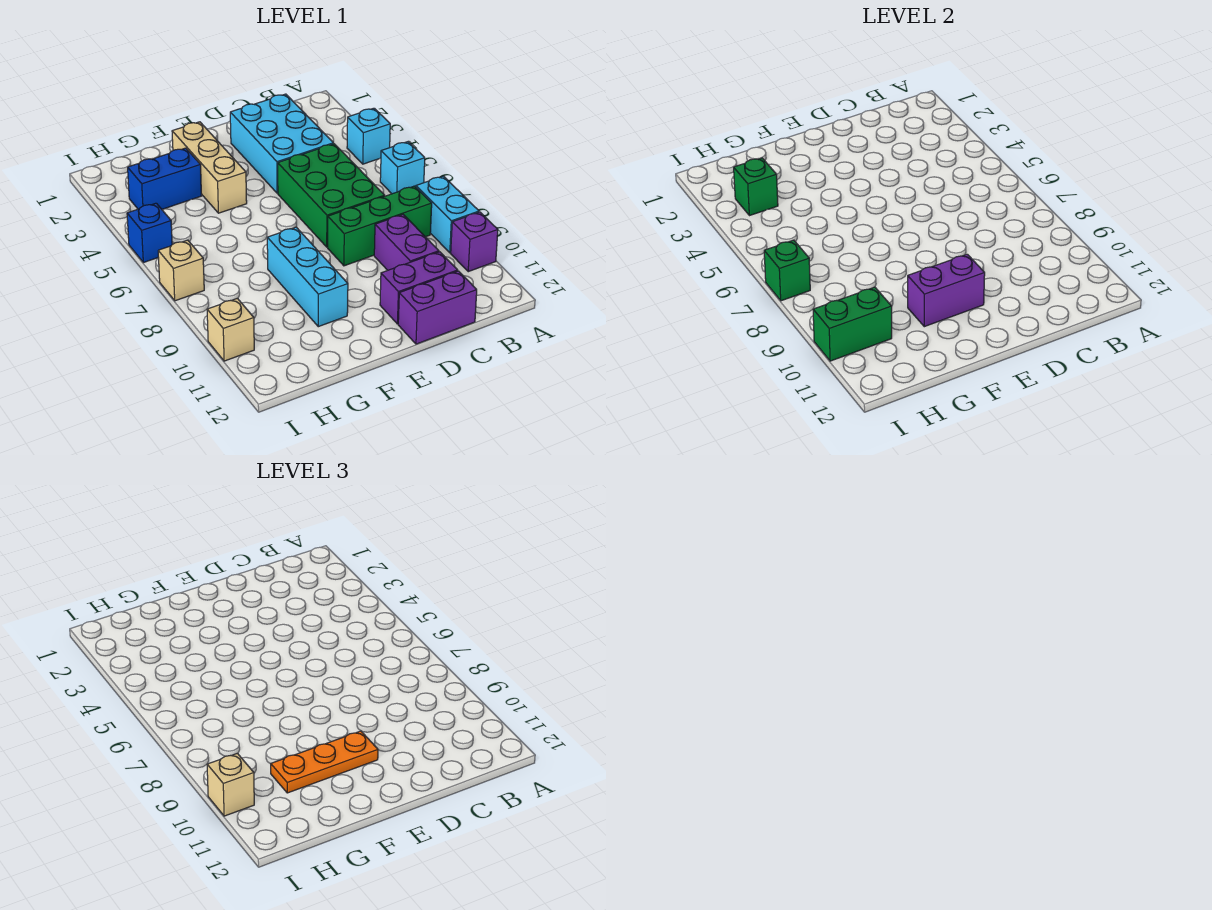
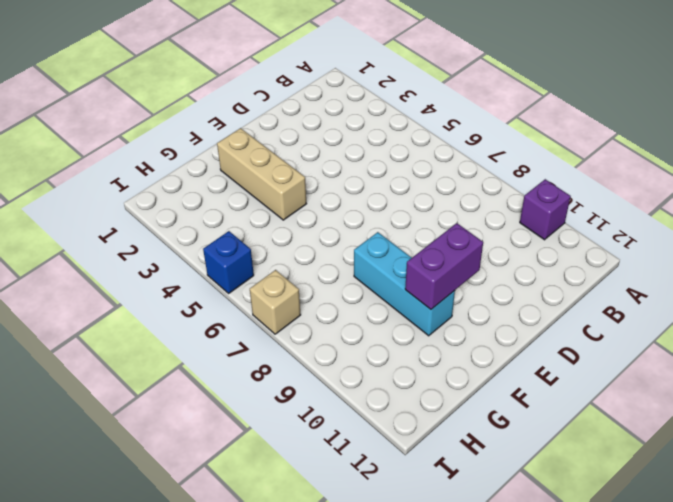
none -> cyan brick A4 level 1
none -> cyan brick A6 level 1
none -> cyan brick A8:A9 level 1

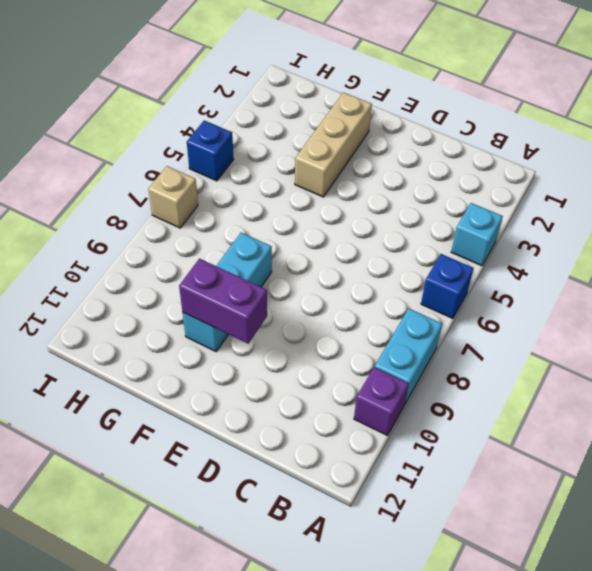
blue brick A6 level 1 -> cyan brick A6 level 1
none -> green brick B8:D8 level 1
none -> cyan brick C2:D4 level 1
none -> green brick C5:D7 level 1

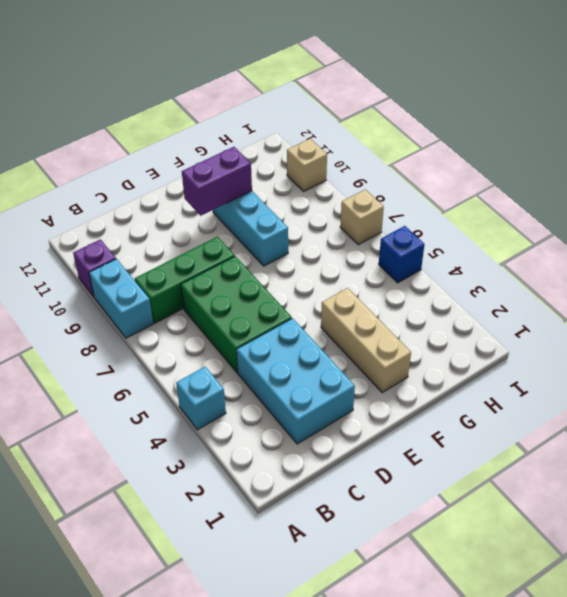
none -> cyan brick A6 level 1
none -> purple brick C9:C10 level 1
none -> purple brick C11:D11 level 1

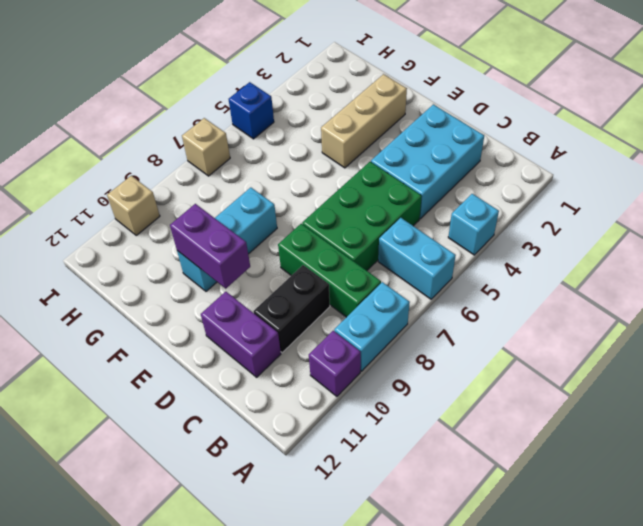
cyan brick A6:B6 level 1 -> cyan brick A6 level 1
black brick C9:C10 level 1 -> purple brick C9:C10 level 1
none -> purple brick C12:D12 level 1
none -> blue brick G3:H3 level 1
none -> green brick H3 level 2

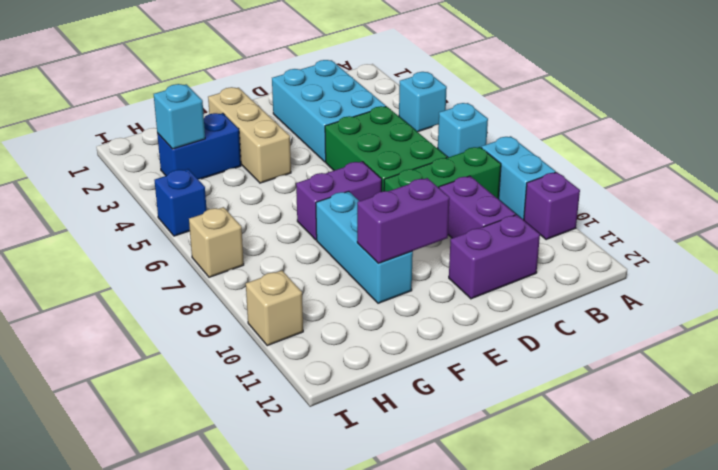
purple brick E7:F7 level 1 -> purple brick C12:D12 level 1
cyan brick H3 level 2 -> green brick H3 level 2
none -> green brick H10:I10 level 2
none -> green brick I7 level 2
none -> orange plate E10:G10 level 3

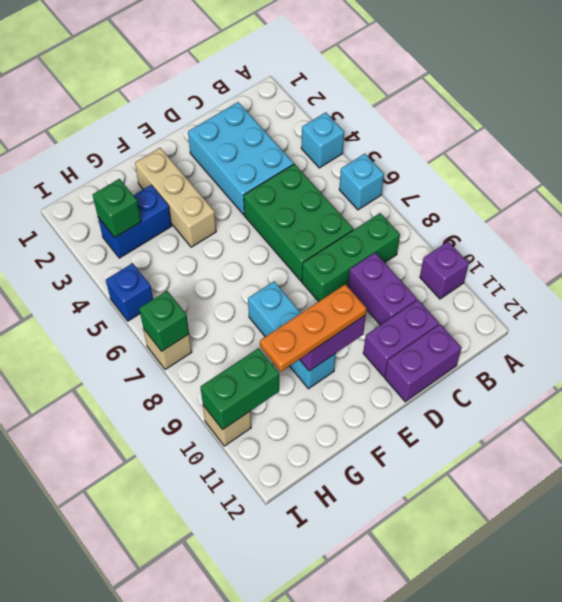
none -> cyan brick A8:A9 level 1
none -> tan brick I10 level 3

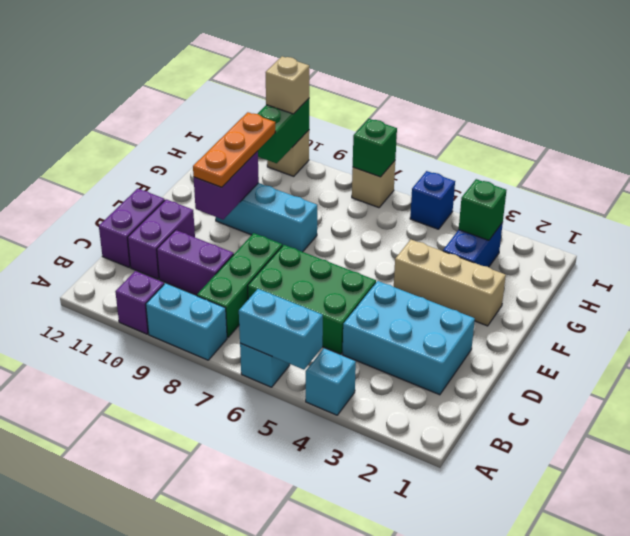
cyan brick A5:A6 level 2 -> none

